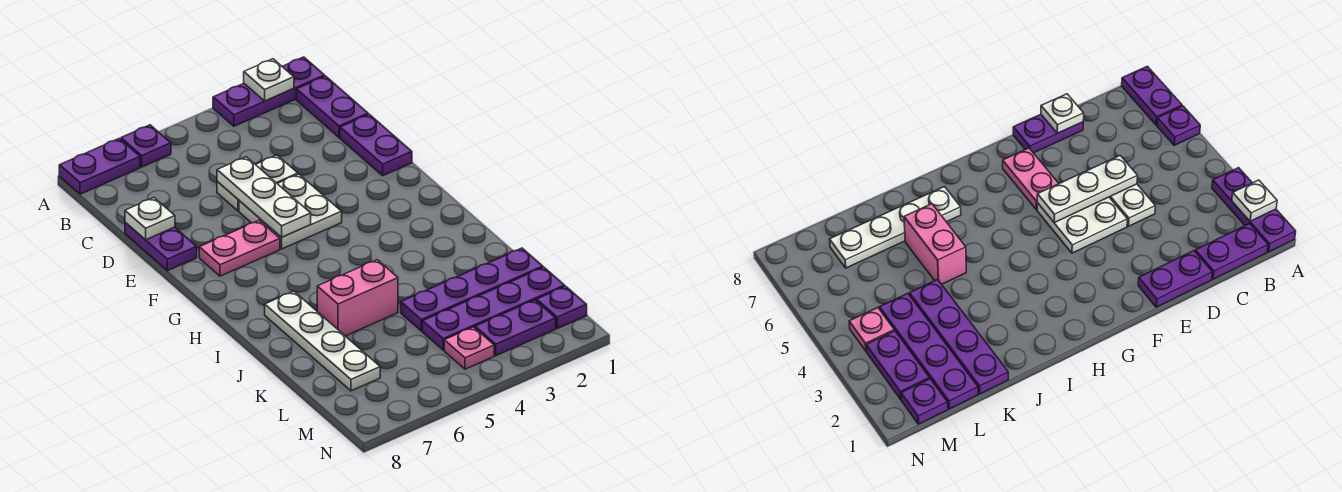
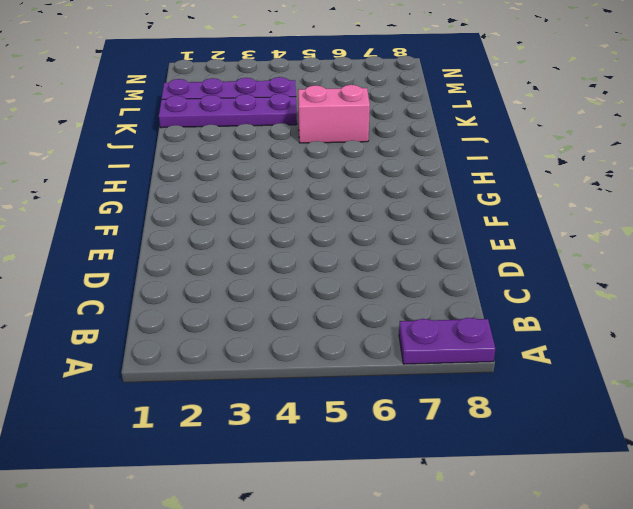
none -> purple plate A1:A3 level 1
none -> purple plate A6 level 1
none -> purple plate B1:C1 level 1

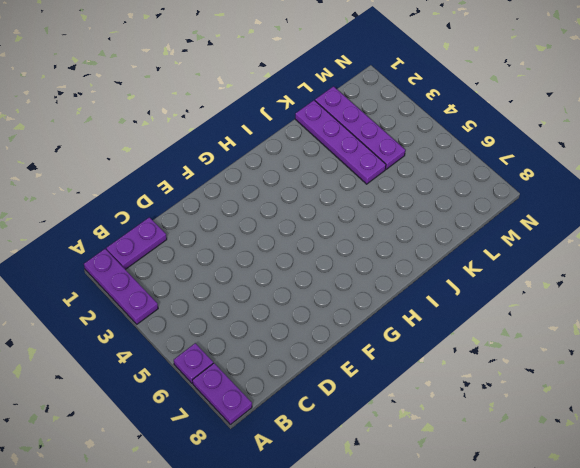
none -> purple plate D1:E1 level 1
none -> white plate D4:D5 level 1
none -> purple plate D8:E8 level 1

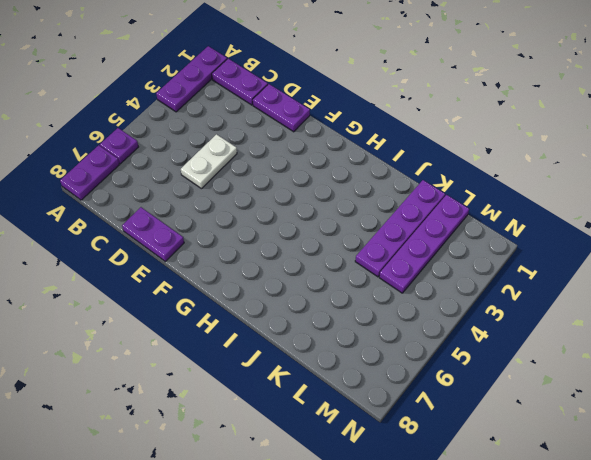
none -> white plate E4:F5 level 1
none -> pink plate F6:F7 level 1
none -> white plate I7:L7 level 1

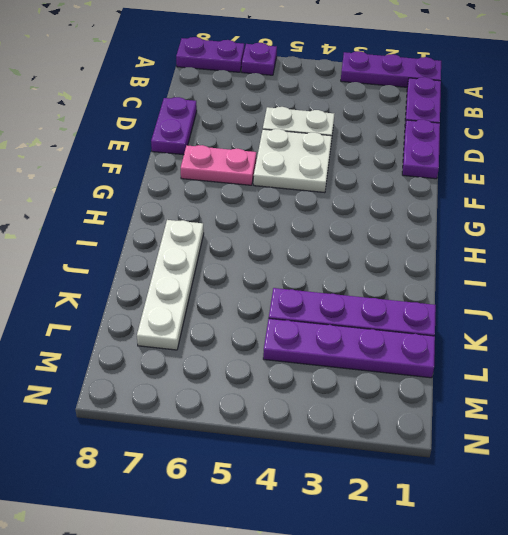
none -> pink brick J5:J6 level 1
none -> purple plate M1 level 1
none -> purple plate M2:M3 level 1

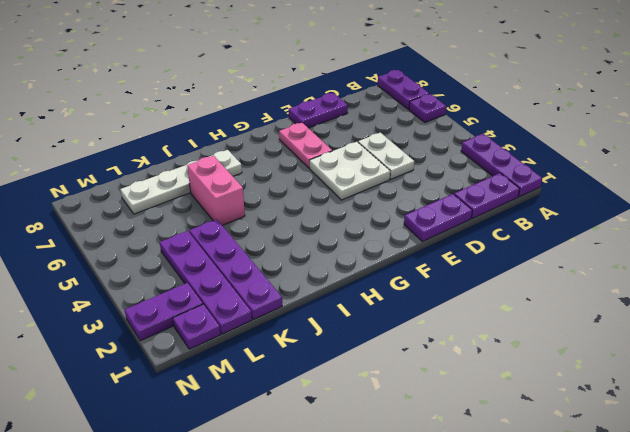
purple plate M2:N2 level 1 -> purple plate M2:M3 level 1
none -> pink plate M4 level 1
none -> white plate A2 level 2
none -> white plate D5:F5 level 2

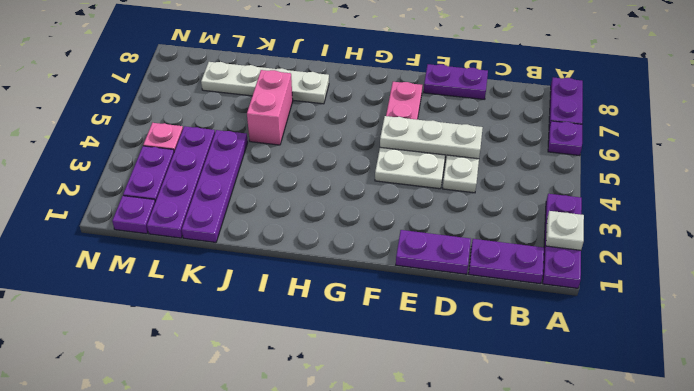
none -> white plate D8 level 2

